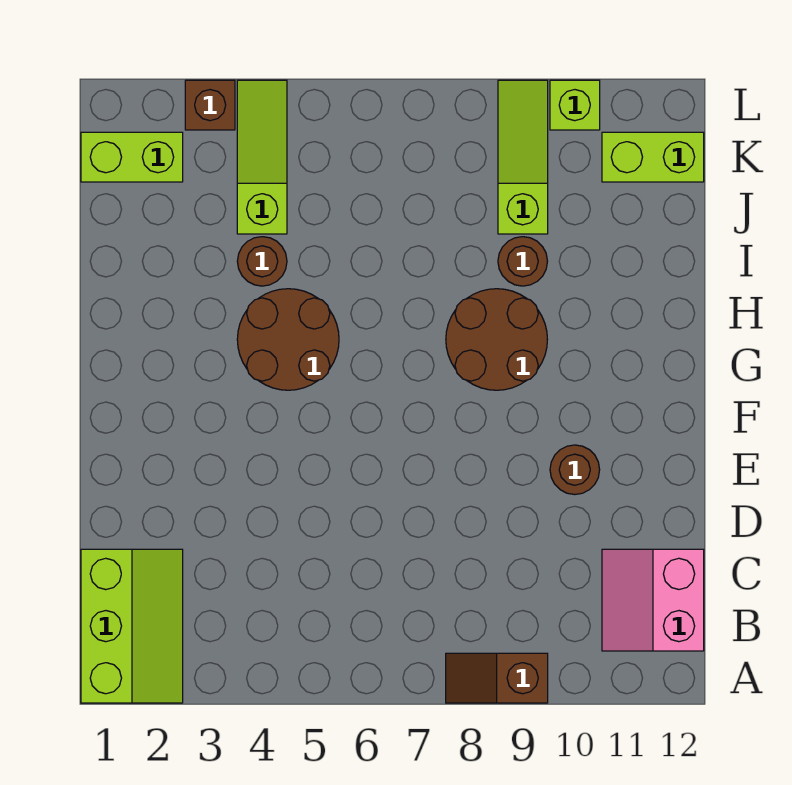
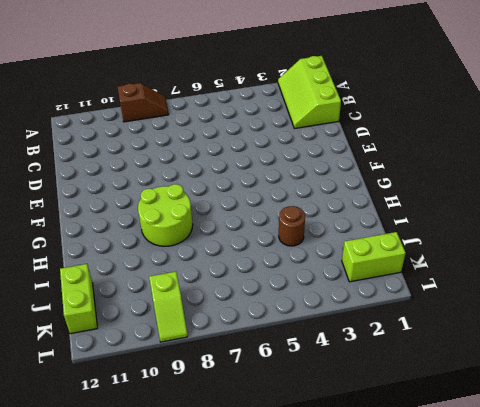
lime round brick G8:H9 level 1 -> brown round brick G8:H9 level 1
lime brick J12:K12 level 1 -> lime brick K11:K12 level 1
lime slope K9:L9 level 1 top K -> lime slope J9:L9 level 1 top J
none -> pink slope B11:C12 level 1 top 12
none -> brown round brick E10 level 1
none -> brown round brick G4:H5 level 1

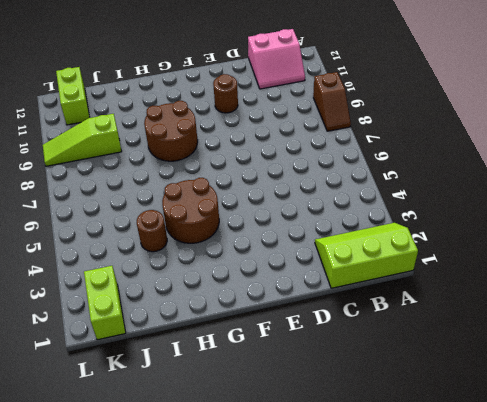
none -> brown round brick I9 level 1
none -> lime slope J4:L4 level 1 top J
none -> brown brick L3 level 1

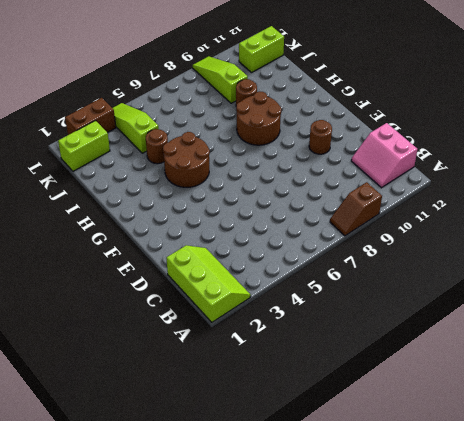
brown brick L2:L3 level 1 -> brown brick L3 level 1
none -> lime brick L10 level 1

